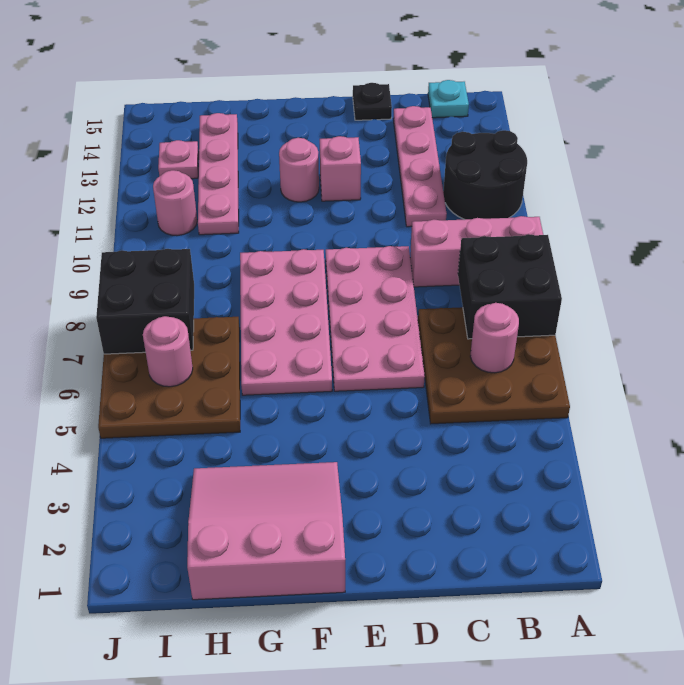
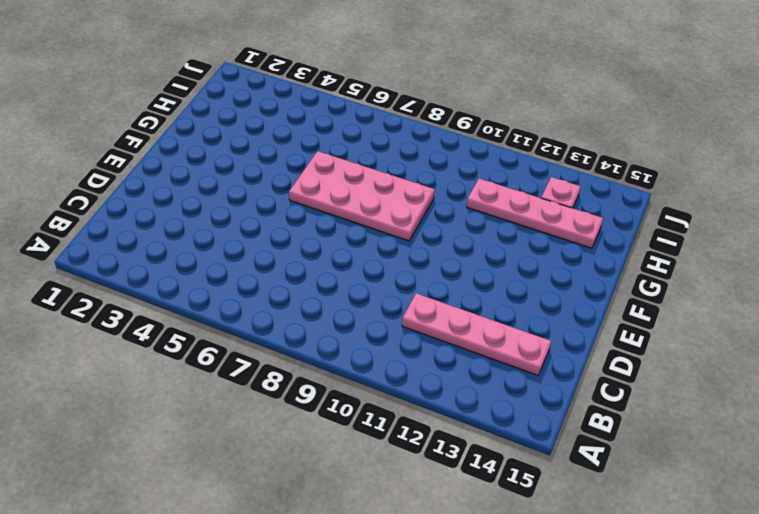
none -> brown plate A5:C7 level 1
none -> pink brick A9:C9 level 1
none -> black round brick A11:B12 level 1

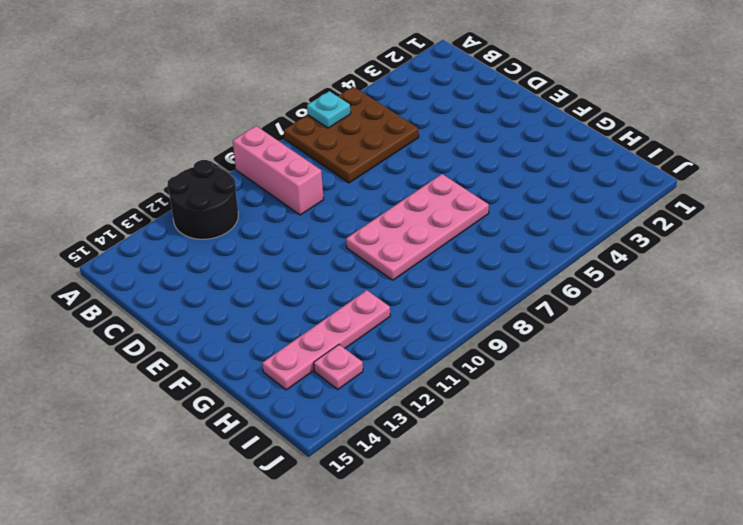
cyan plate A6 level 2 -> cyan plate B15 level 1
none -> pink plate C11:C14 level 1
none -> pink plate D6:E9 level 1
none -> black plate D15 level 1

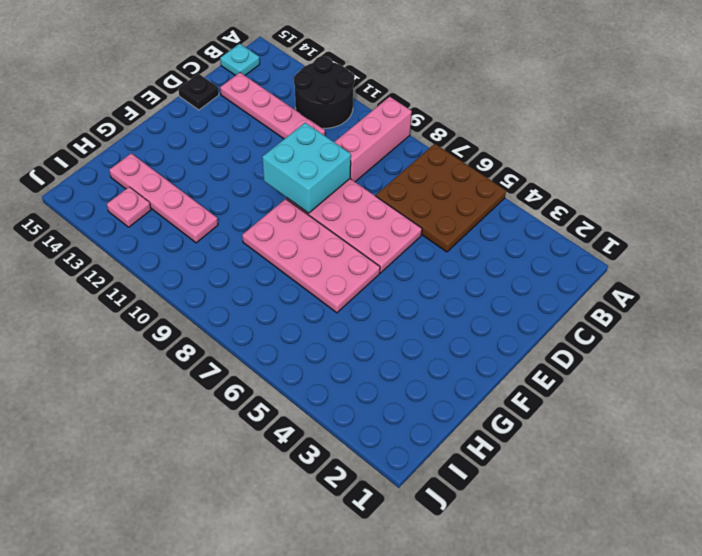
cyan brick D9:E10 level 2 -> none
none -> pink brick E12 level 1
none -> pink slope F1:H3 level 1 top 1
none -> pink round brick F12 level 1

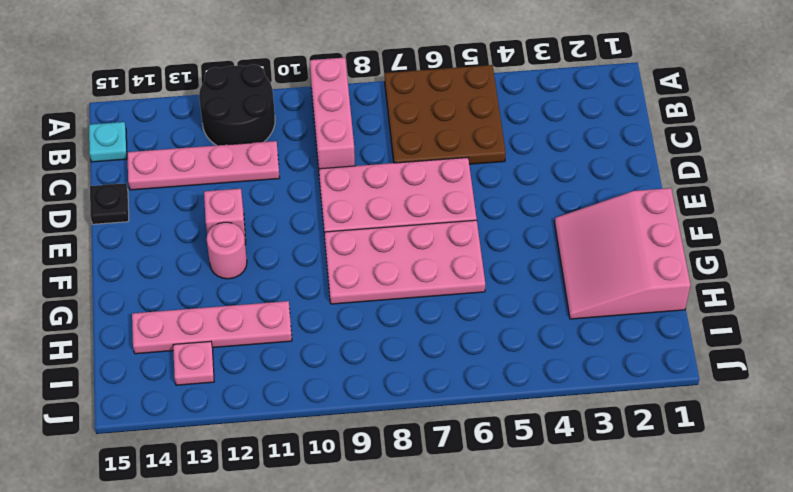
none -> brown plate H5:J7 level 1
none -> pink round brick I11 level 1
none -> black brick A7:B8 level 2

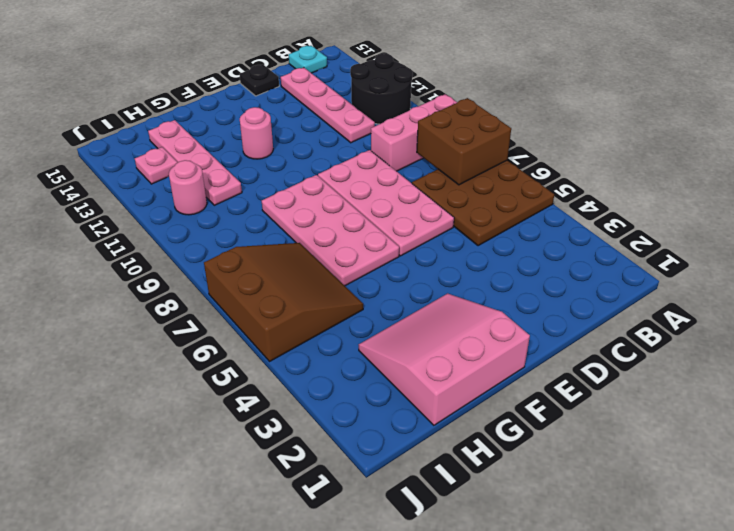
brown brick A7:B8 level 2 -> black brick A7:B8 level 2
brown slope H5:J7 level 1 top J -> brown plate H5:J7 level 1
none -> pink brick E12 level 1
none -> pink round brick B6 level 2
none -> pink round brick I6 level 2

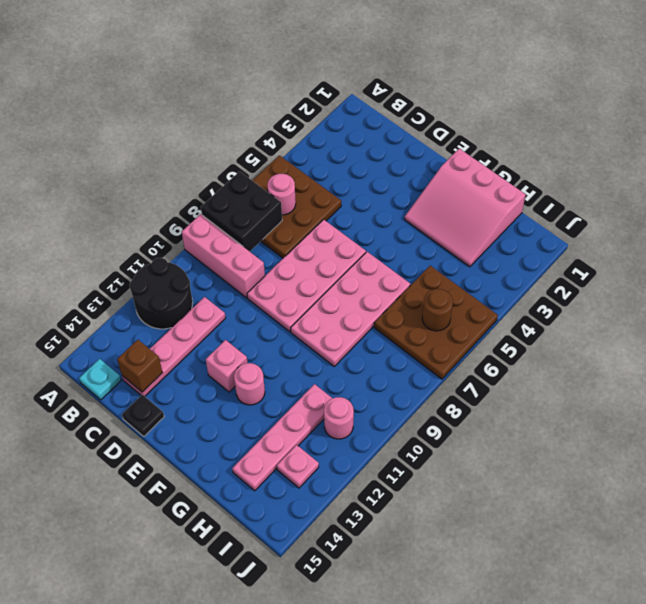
brown brick C14 level 2 -> none
brown round brick I6 level 2 -> pink round brick I6 level 2
none -> black brick I7:J8 level 2

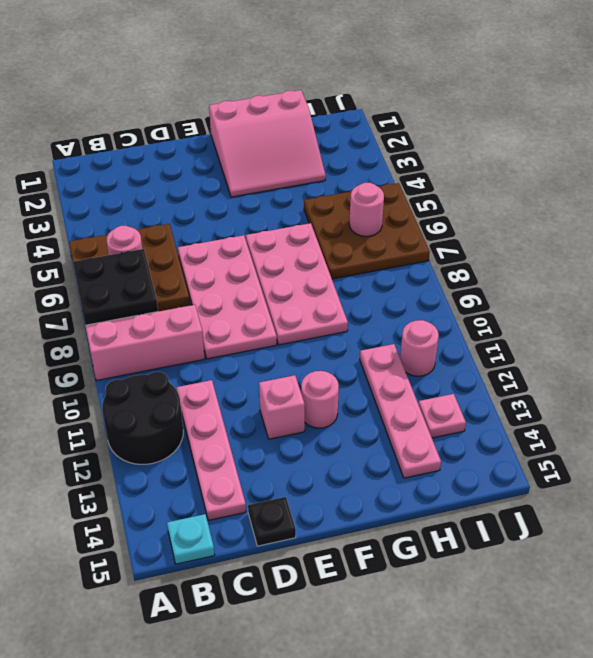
none -> black brick I7:J8 level 2

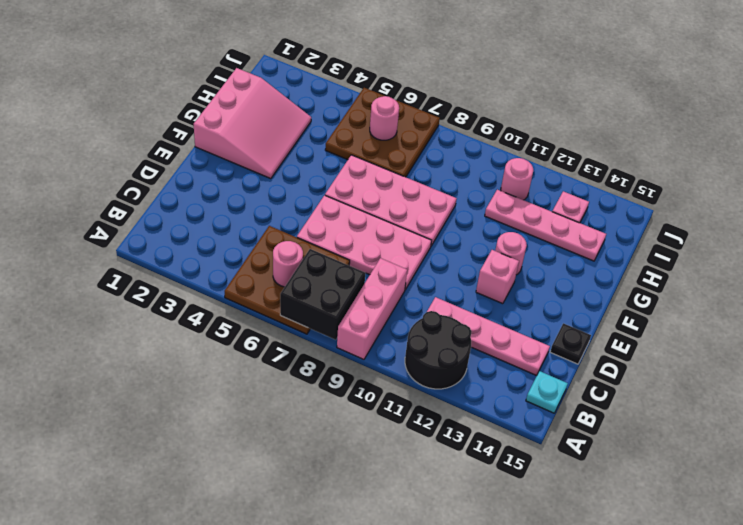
none -> black brick I7:J8 level 2

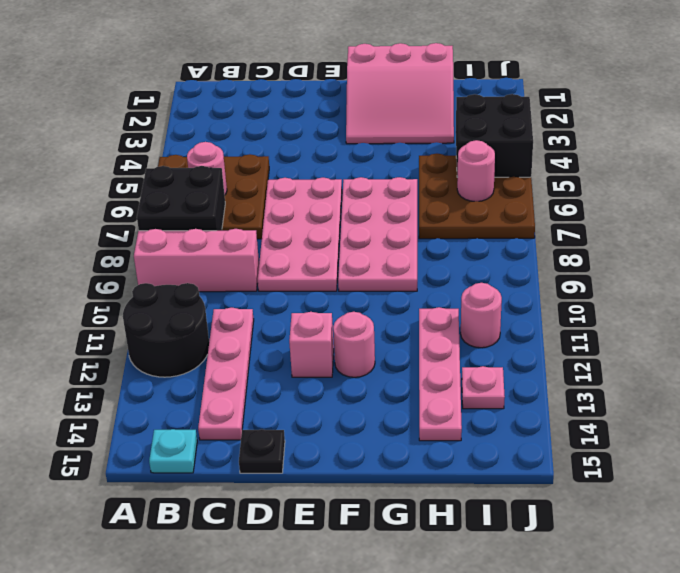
black brick I4:J5 level 2 -> black brick I7:J8 level 2

